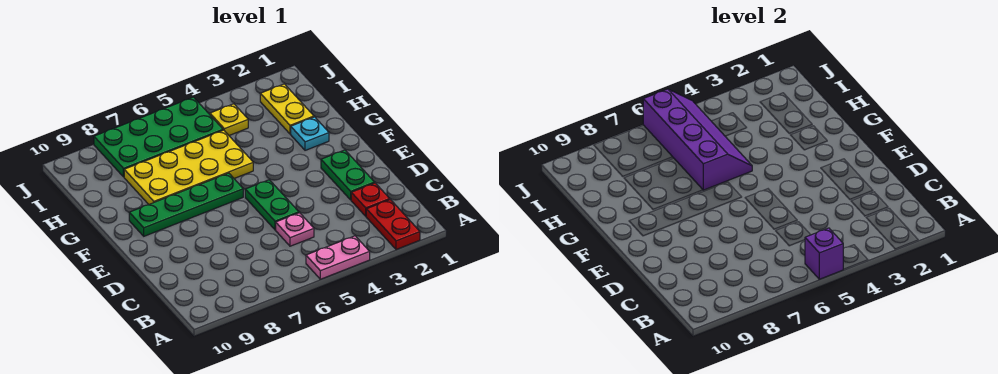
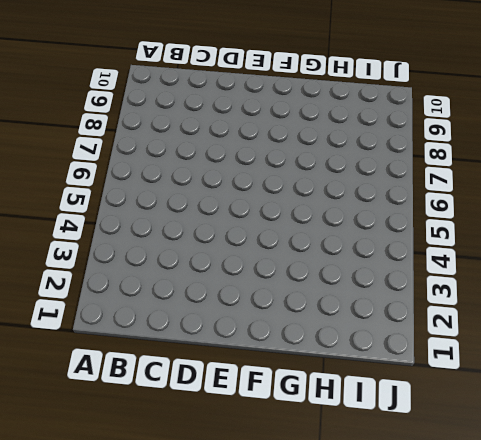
none -> red plate A2:B2 level 1
none -> pink plate A4:A5 level 1
none -> red plate C2 level 1

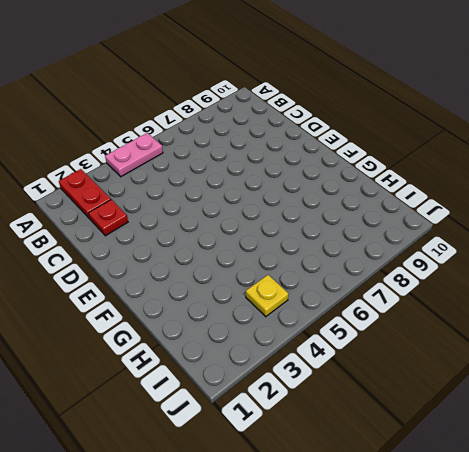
none -> pink plate C5 level 1
none -> green plate D2:E2 level 1
none -> green plate D5:E5 level 1

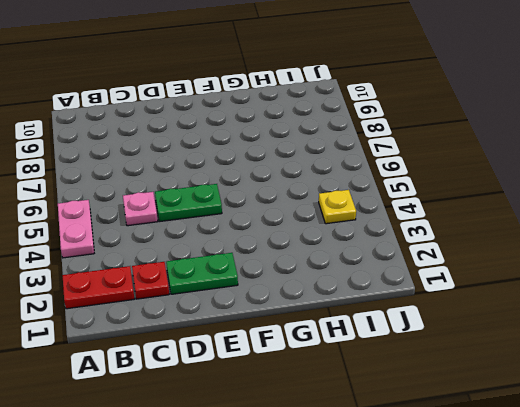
none -> green plate F6:F9 level 1
none -> cyan plate G2 level 1
none -> yellow plate G5:H8 level 1

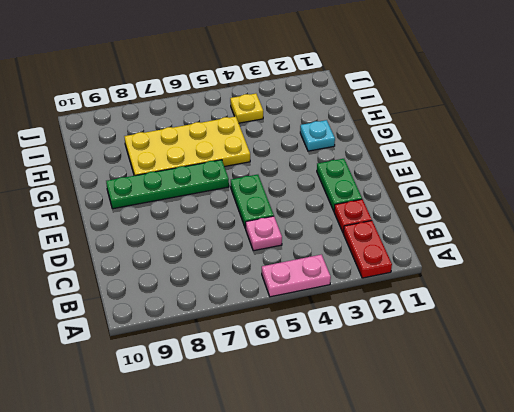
none -> yellow plate H2:I2 level 1
none -> green plate I5:J8 level 1
none -> purple brick A5 level 2

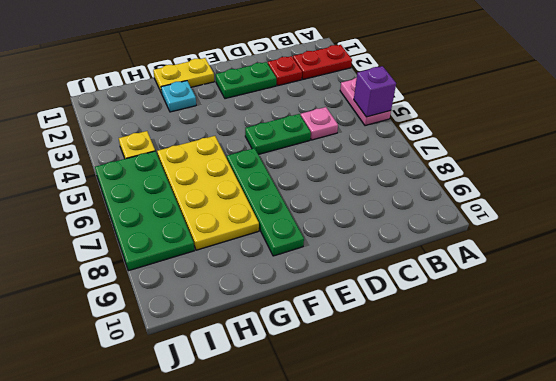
yellow plate F1:G1 level 1 -> yellow plate H2:I2 level 1
none -> purple slope G5:J6 level 2 top 6

